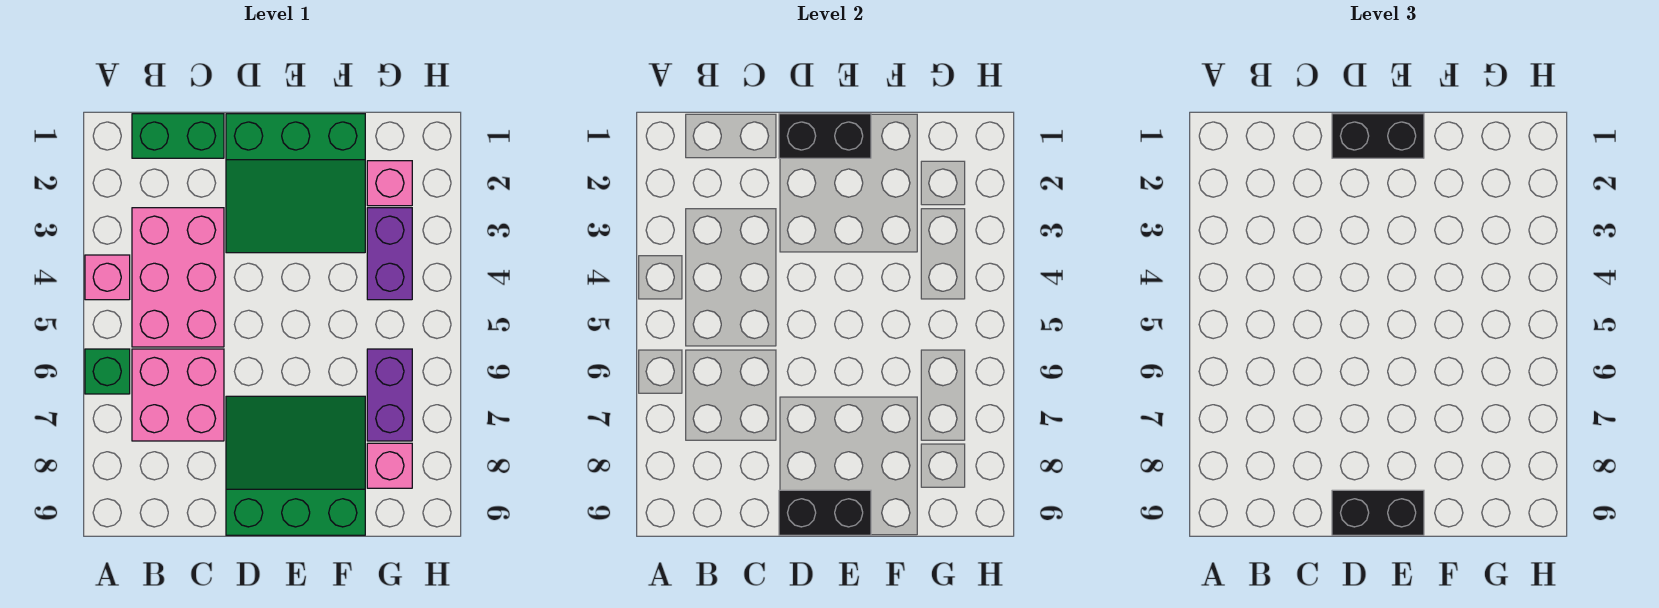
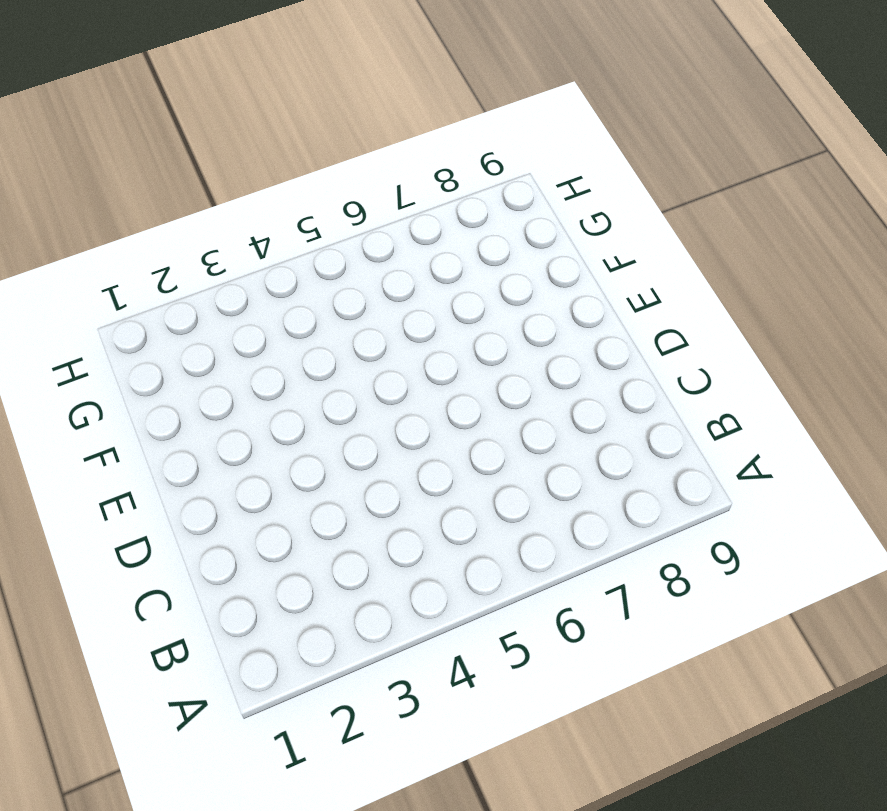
none -> pink brick A4 level 1
none -> green brick A6 level 1
none -> green brick B1:C1 level 1

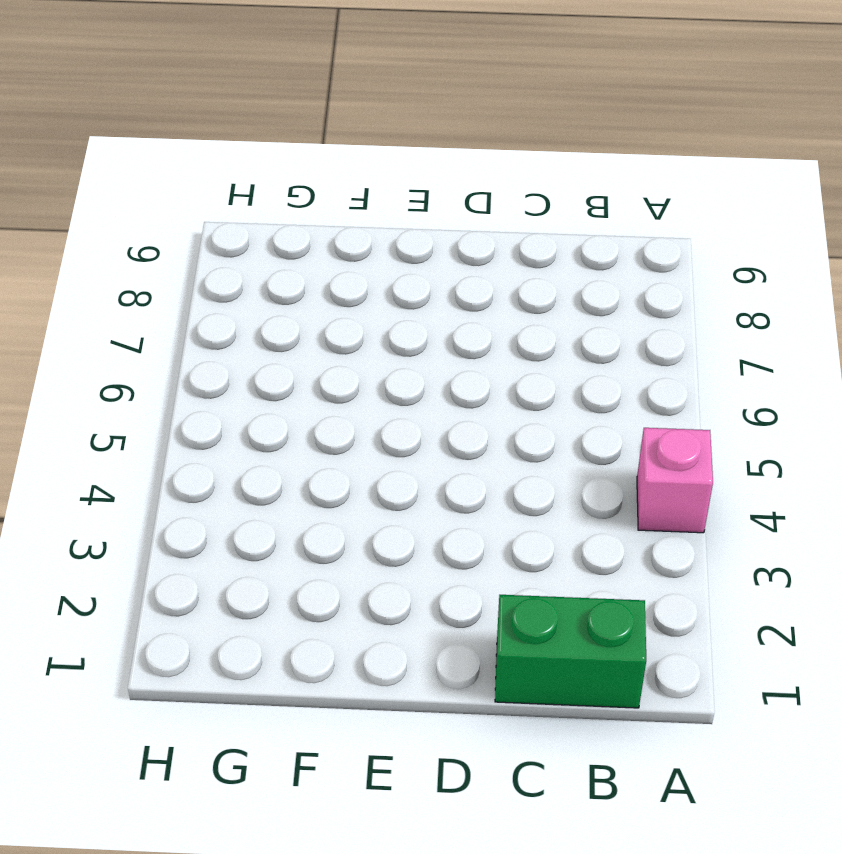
none -> green brick A6 level 1
none -> pink brick B3:C5 level 1
none -> pink brick B6:C7 level 1

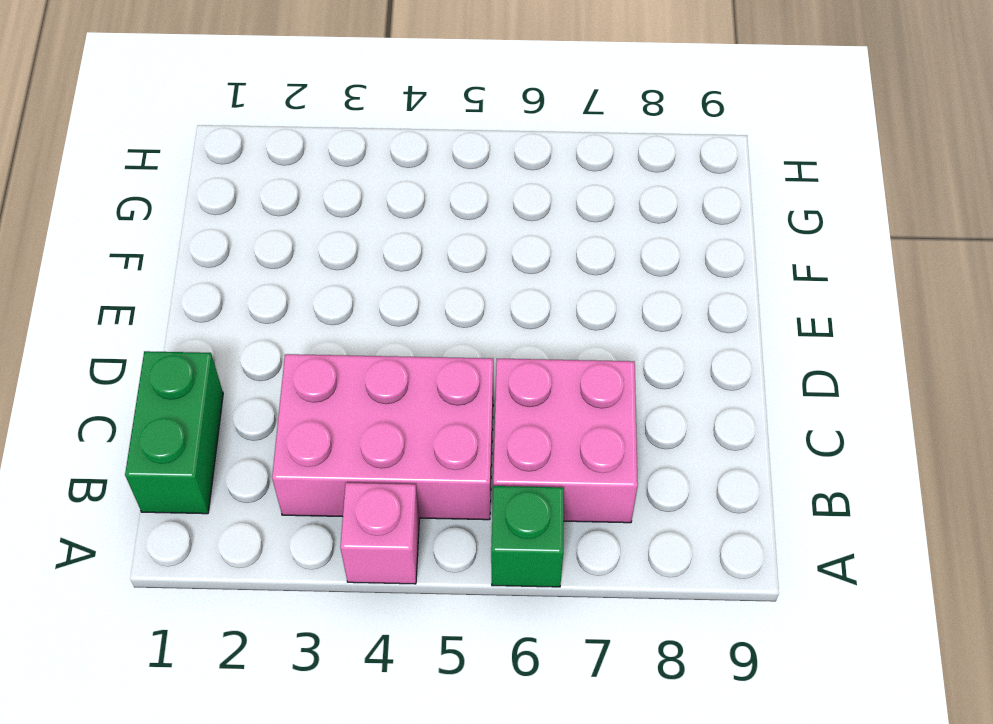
none -> green slope D1:F3 level 1 top 1
none -> green slope D7:F9 level 1 top 9
none -> pink brick G2 level 1

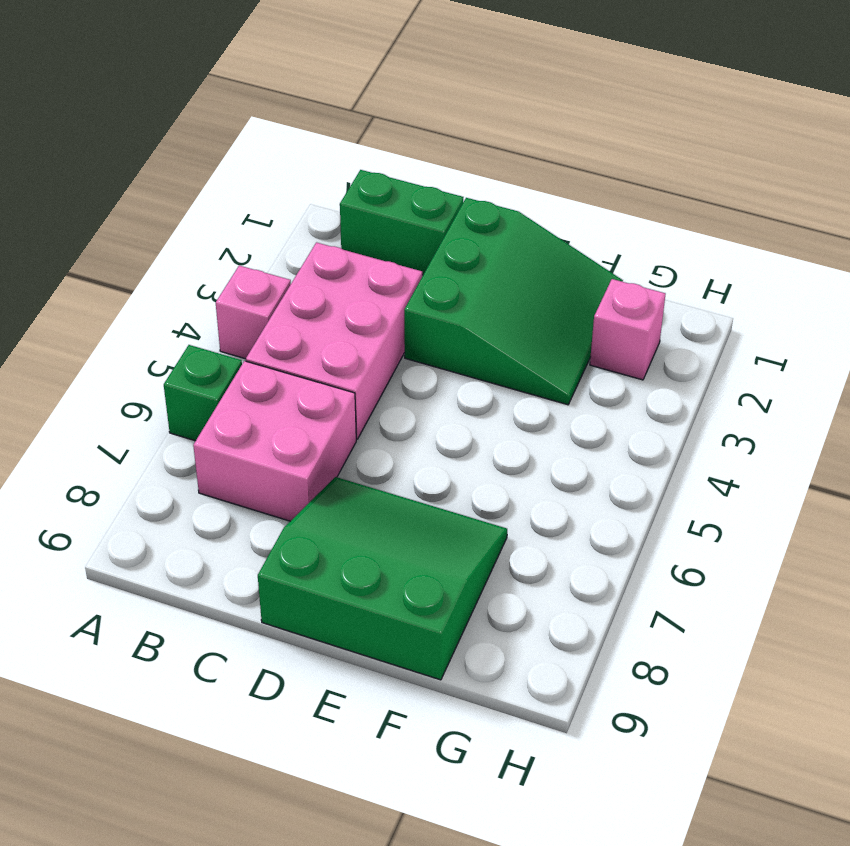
green slope D1:F3 level 1 top D -> green slope D1:F3 level 1 top 1
none -> purple brick G3:G4 level 1
none -> purple brick G6:G7 level 1
none -> pink brick G8 level 1

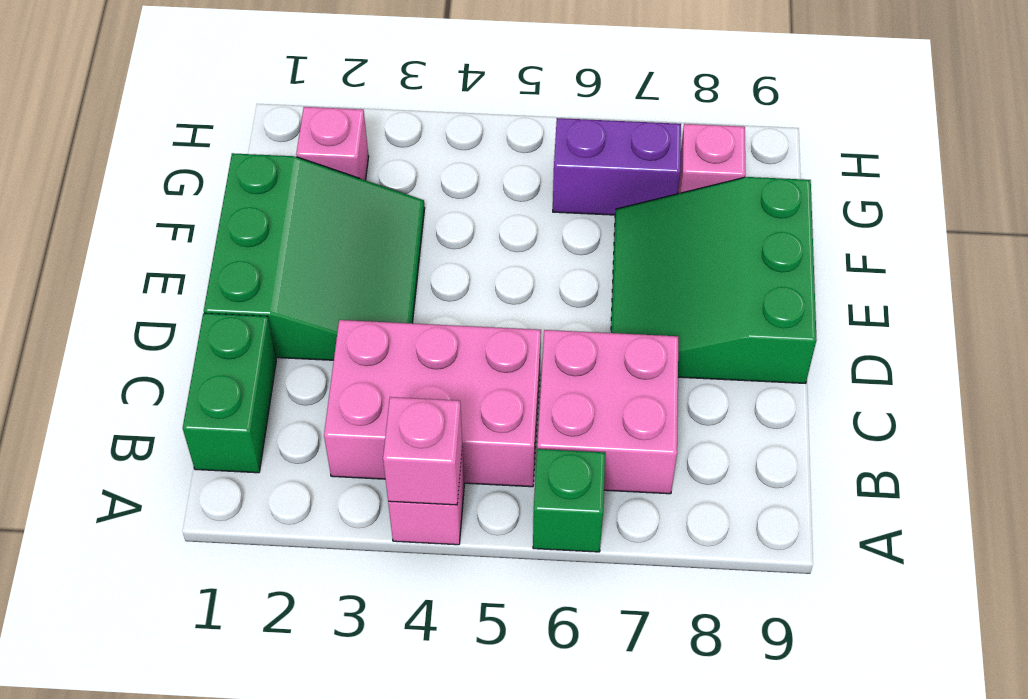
pink brick A4 level 2 -> none
none -> purple brick G3:G4 level 1
none -> black brick D1:E1 level 2
none -> black brick D9:E9 level 2

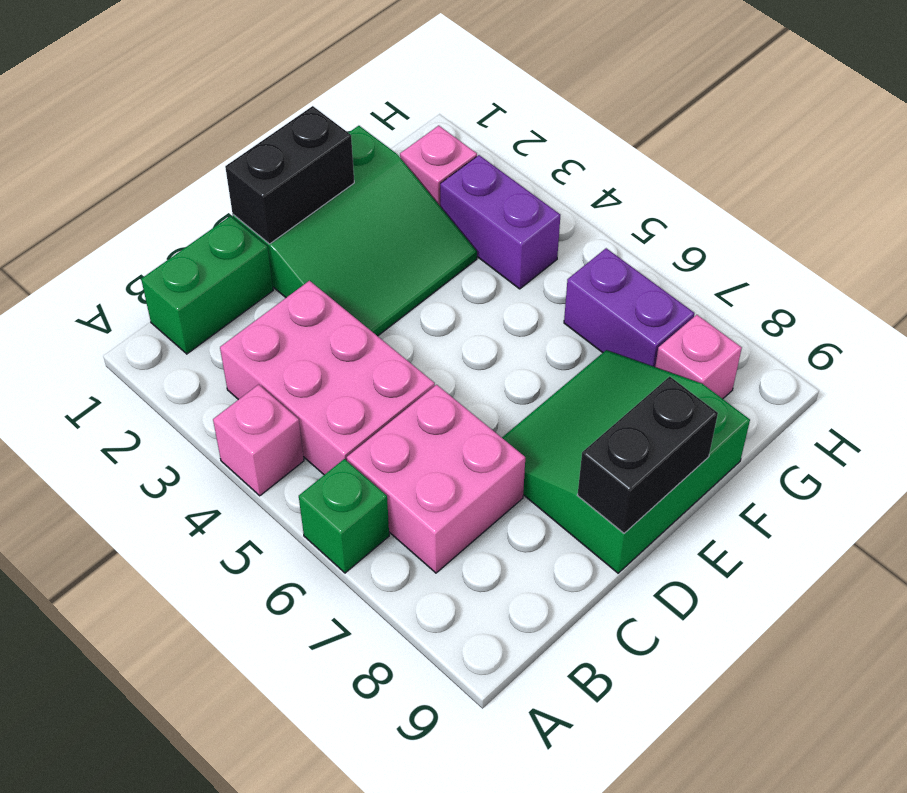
none -> black brick D1:E1 level 3
none -> black brick D9:E9 level 3

